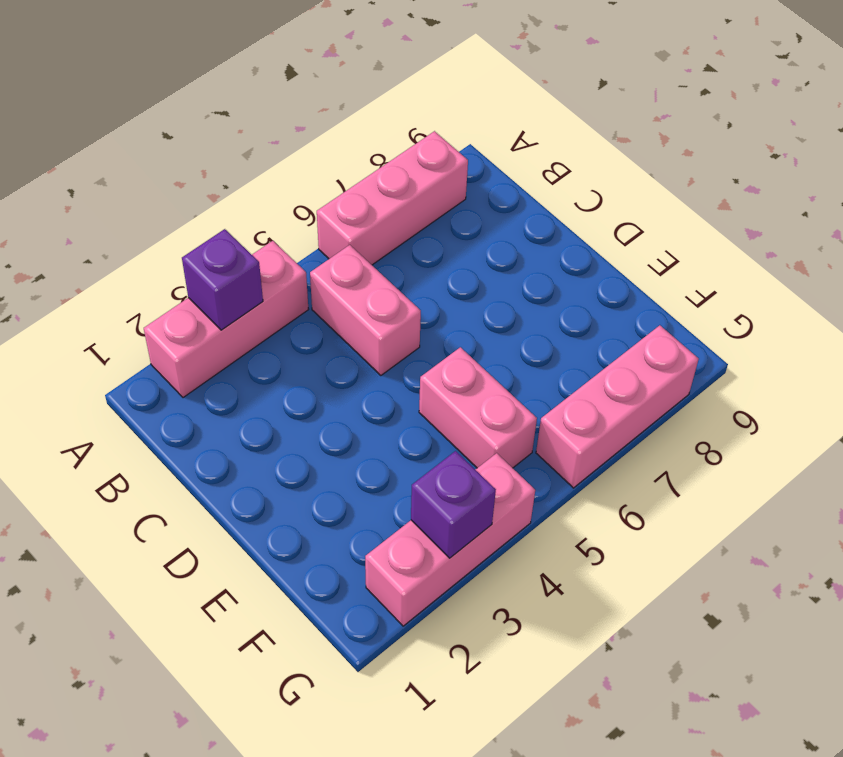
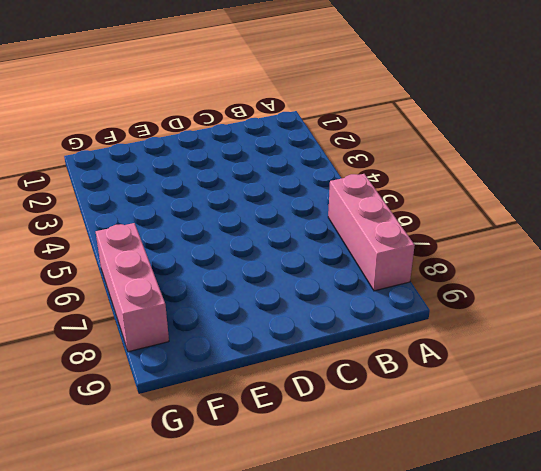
none -> pink brick A2:A4 level 1
none -> pink brick B5:C5 level 1

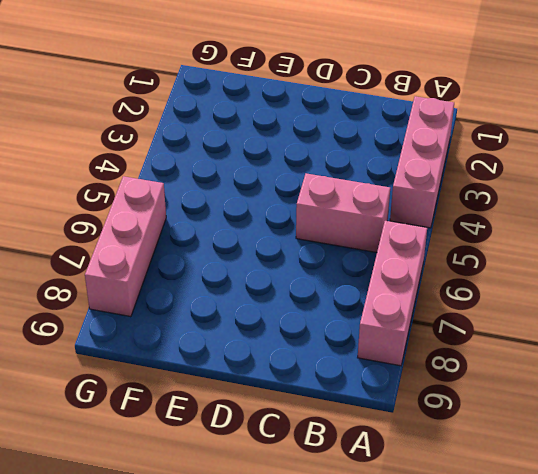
none -> pink brick E5:F5 level 1
none -> pink brick G2:G4 level 1

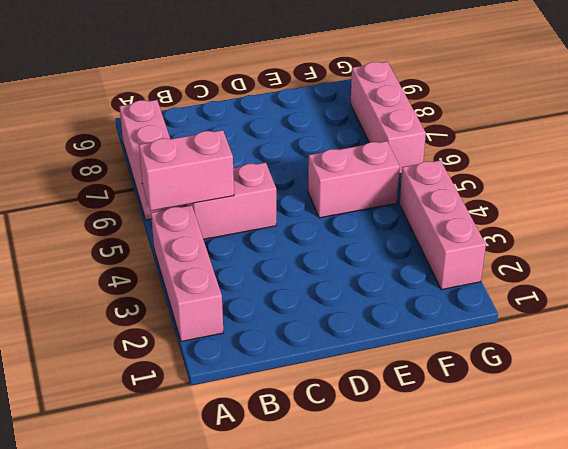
pink brick A5:B5 level 2 -> none
none -> purple brick A3 level 2
none -> purple brick G3 level 2

